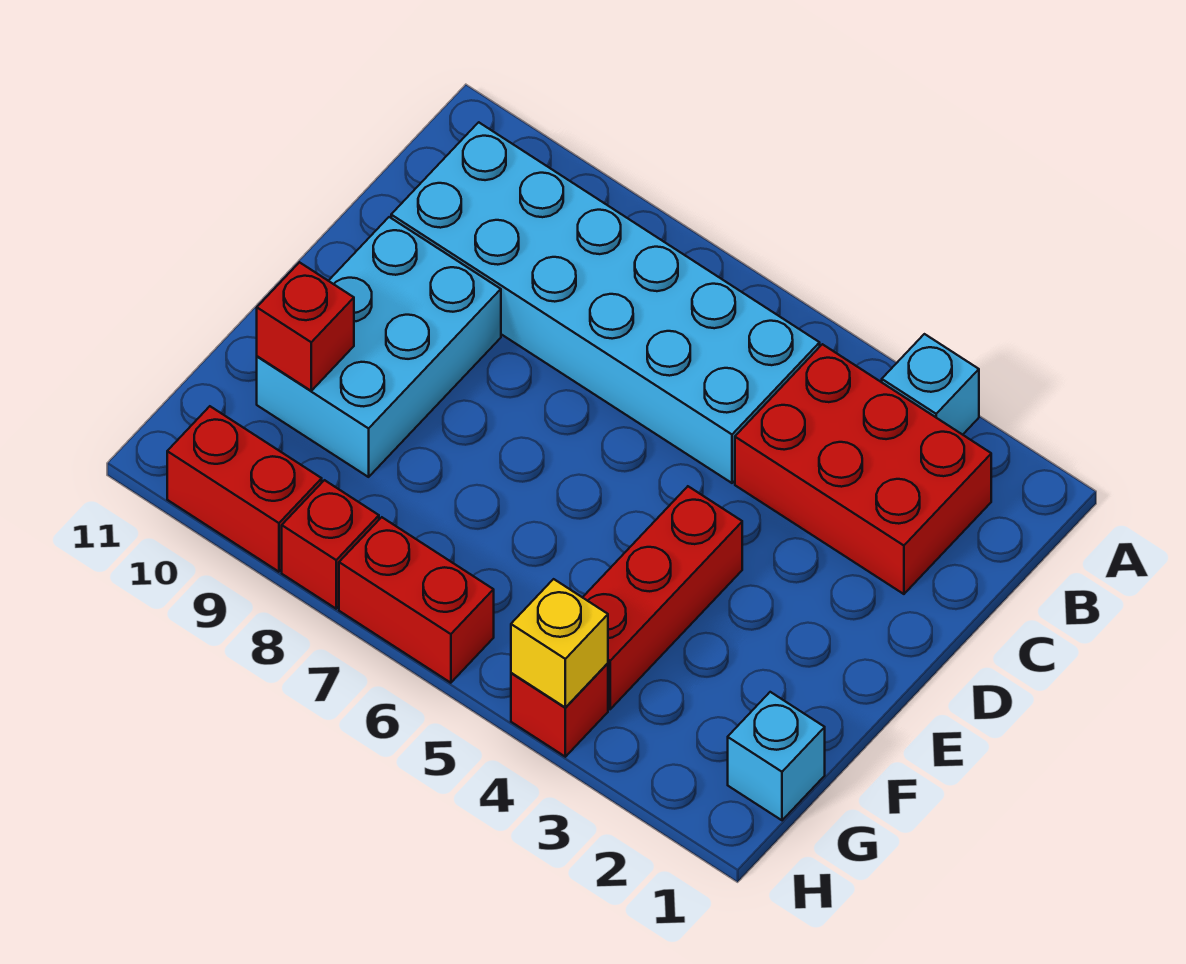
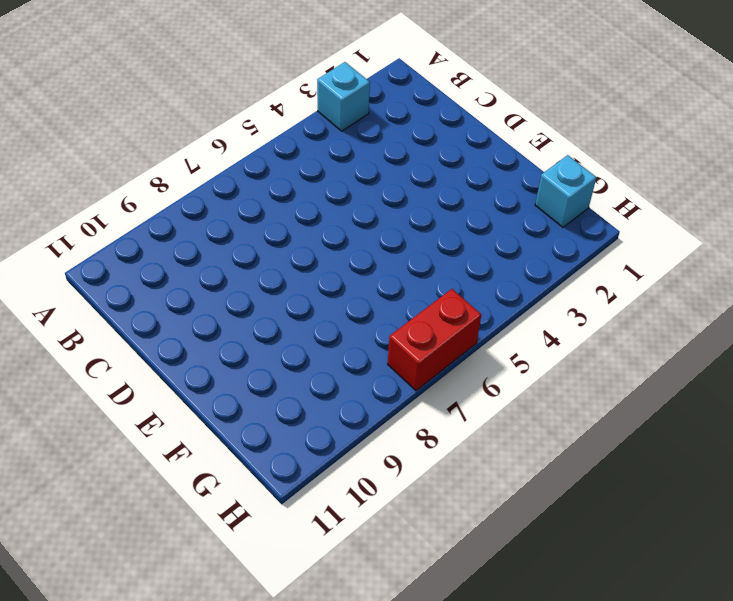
none -> red brick B2:C4 level 1
none -> cyan brick B5:C10 level 1
none -> cyan brick D9:F10 level 1

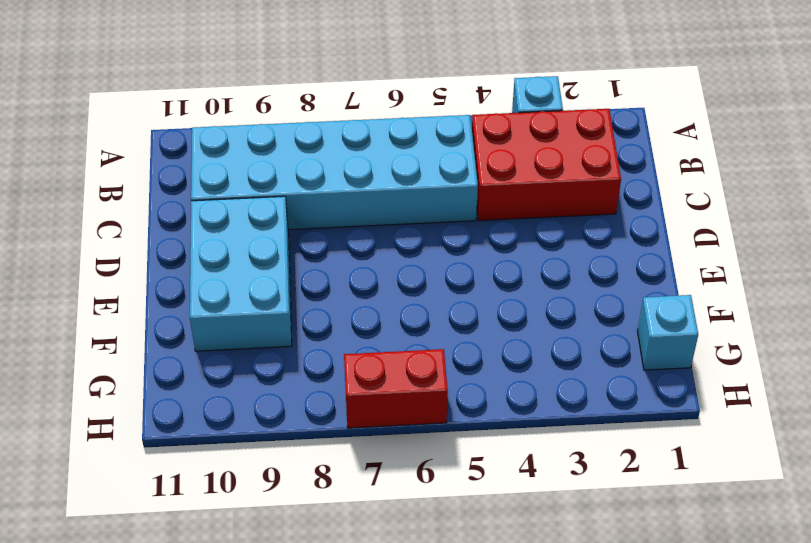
none -> red brick E4:G4 level 1
none -> red brick H4 level 1
none -> red brick H8 level 1

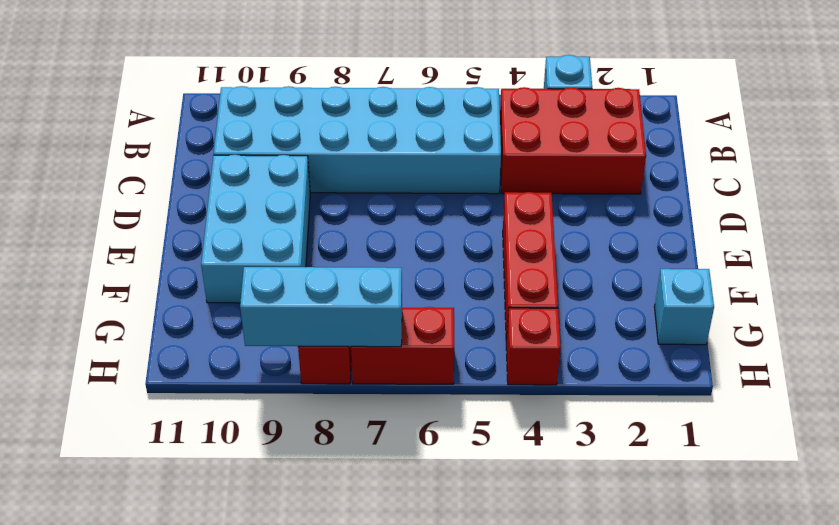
cyan brick H7:H9 level 2 -> none
none -> red brick H9:H10 level 1
none -> red brick F10 level 2
none -> yellow brick H4 level 2

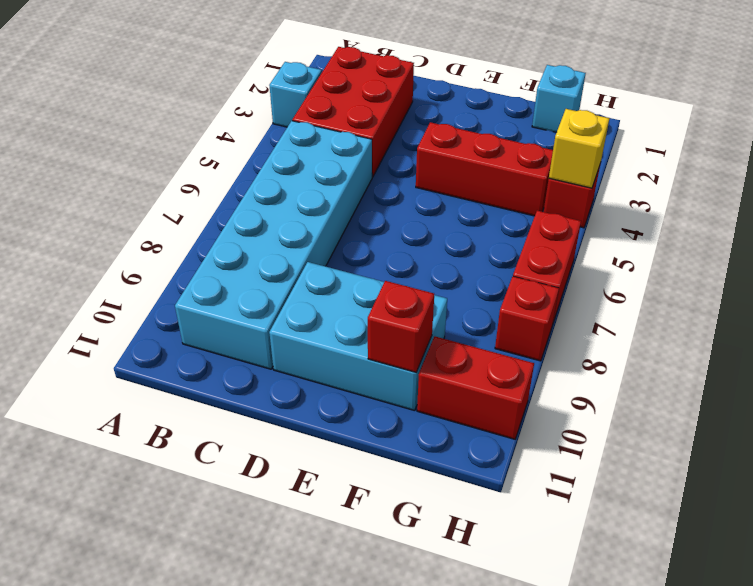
red brick G10:H10 level 1 -> red brick H9:H10 level 1

